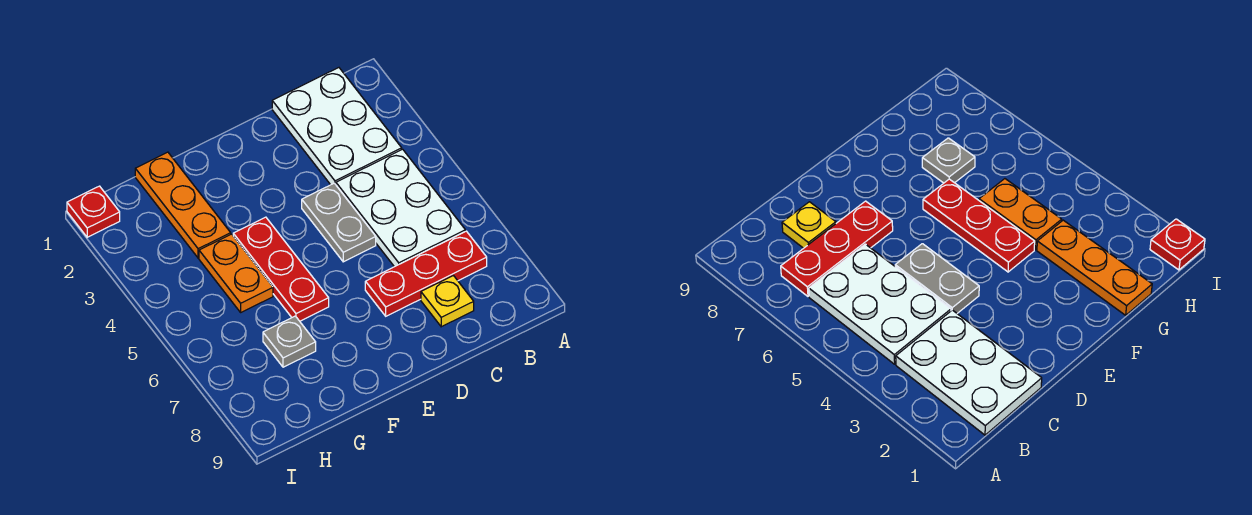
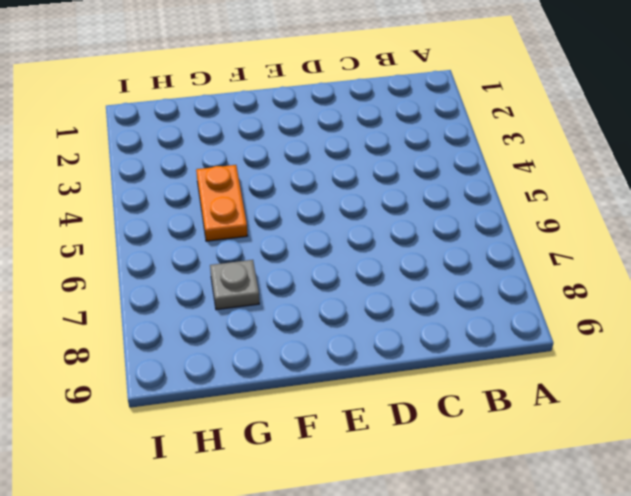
none -> white plate B1:C3 level 1
none -> white plate B4:C6 level 1

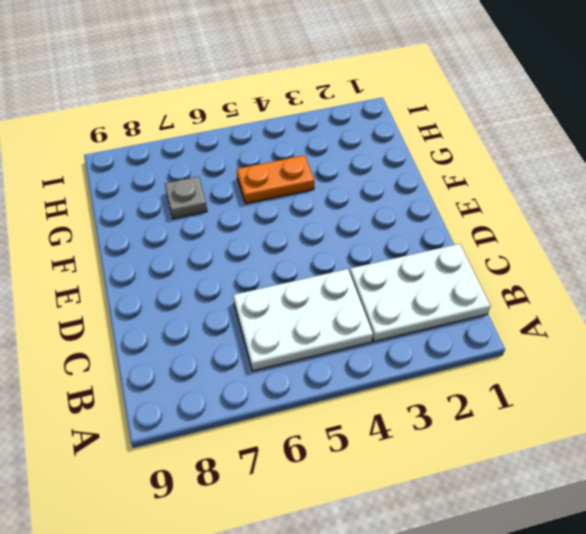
none -> red plate B7:D7 level 1
none -> yellow plate C8 level 1

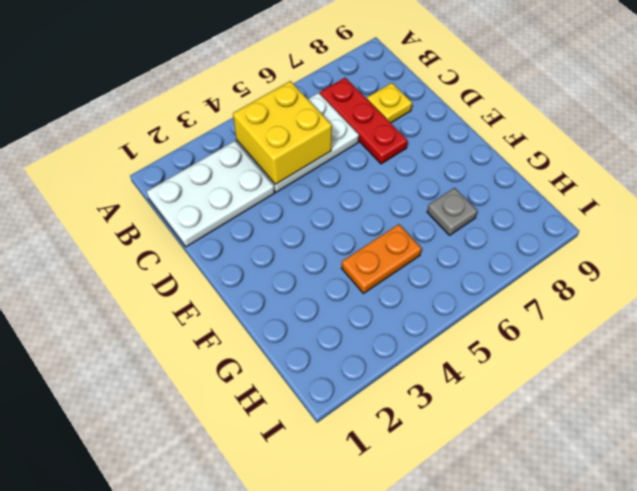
yellow brick B4:C5 level 2 -> none
none -> grey plate D4:D5 level 1
none -> red plate F4:F6 level 1

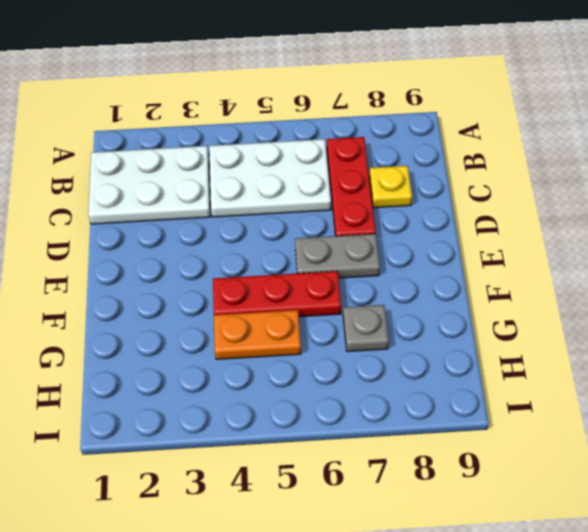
grey plate E6:E7 level 1 -> grey plate D4:D5 level 1
none -> orange plate G1:G3 level 1
none -> red plate I1 level 1

